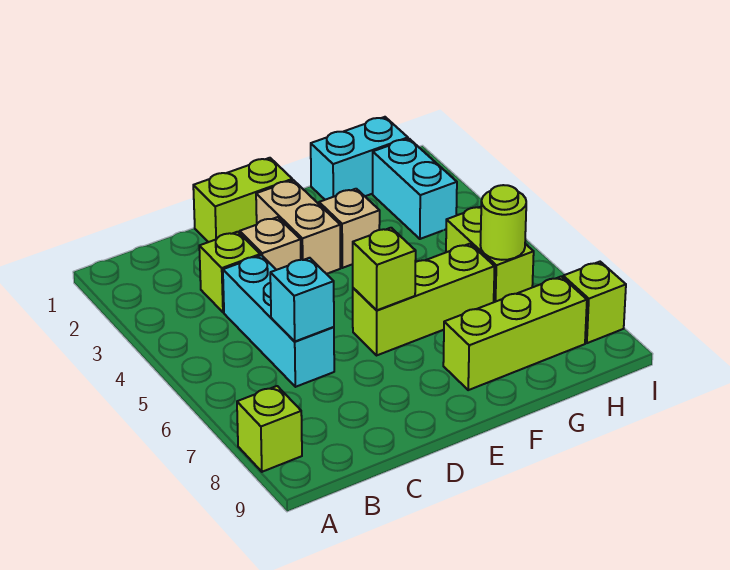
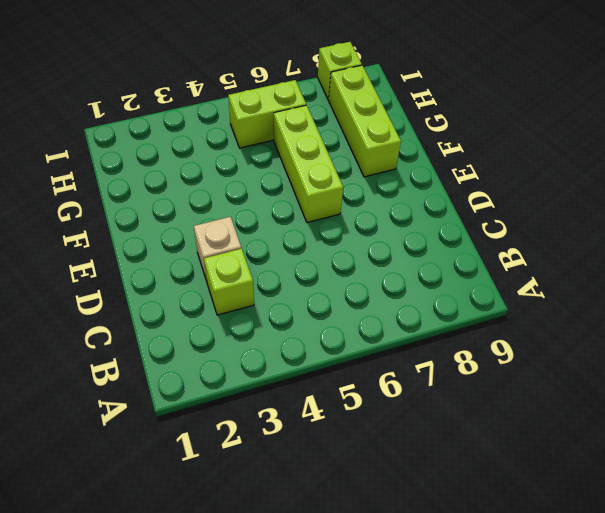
none -> lime brick A8 level 1
none -> cyan brick C4:C6 level 1
none -> lime brick D1:E1 level 1

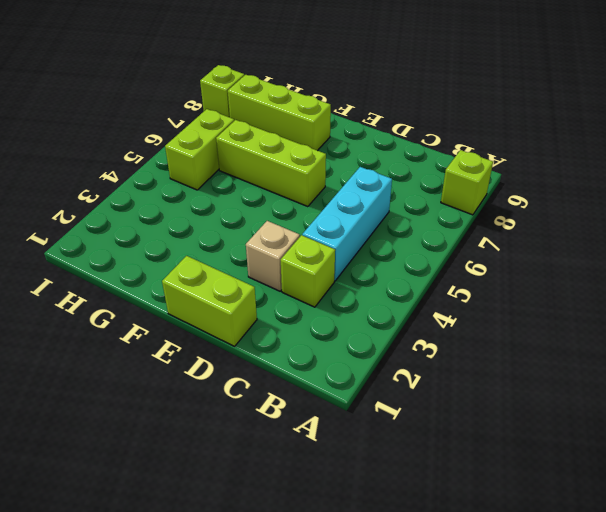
none -> tan brick E2:E3 level 1
none -> tan brick F3 level 1
none -> cyan brick G1:H1 level 1

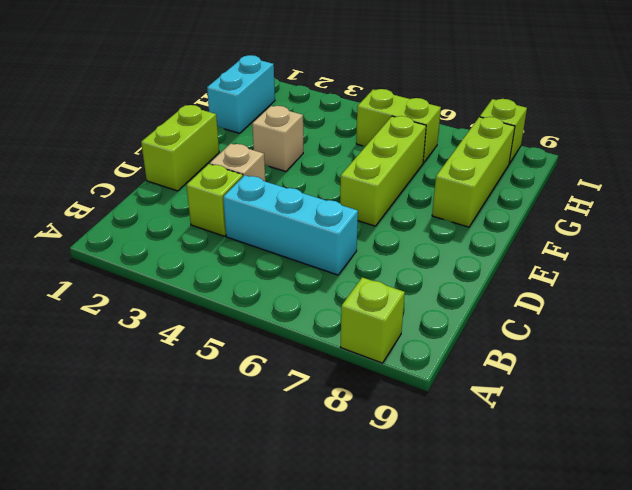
none -> tan brick E2:E3 level 1
none -> cyan brick H2:H3 level 1
none -> cyan brick C6 level 2

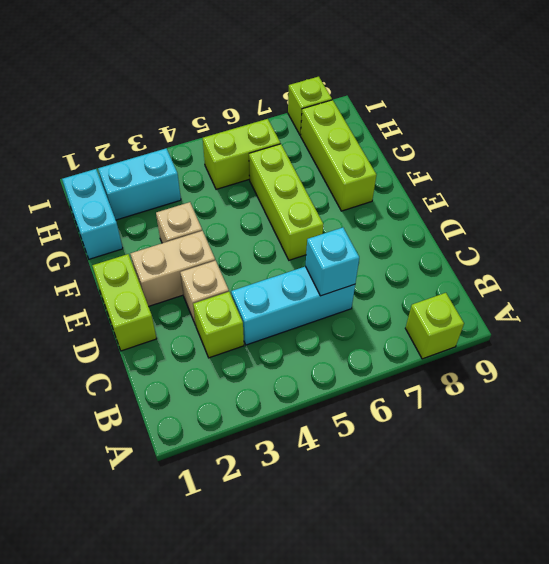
none -> lime brick E6 level 2
none -> lime round brick H6 level 2

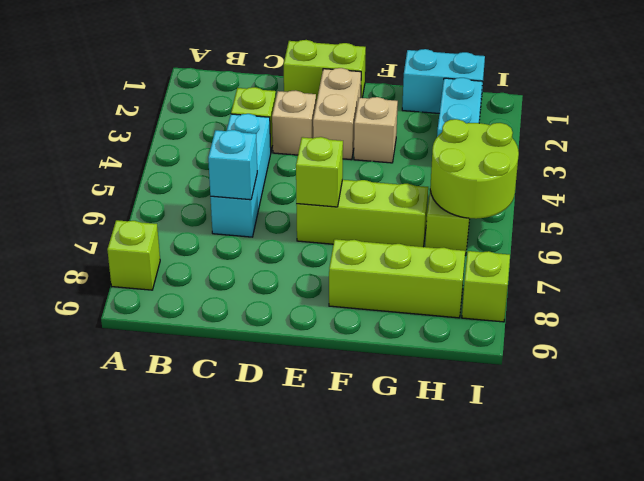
lime round brick H5:I6 level 2 -> lime round brick H6 level 2

